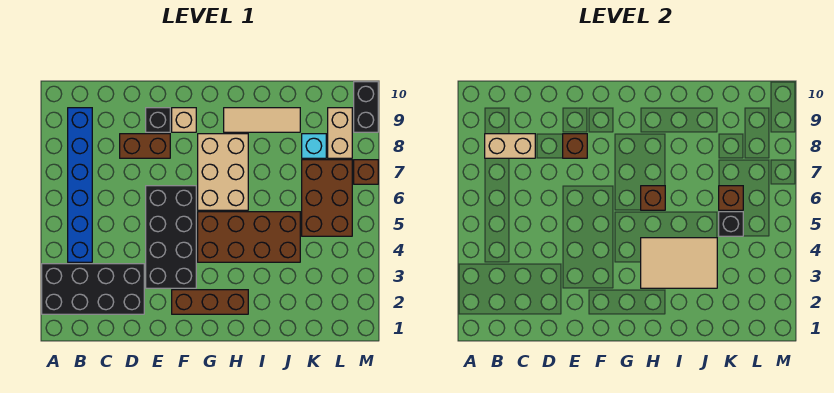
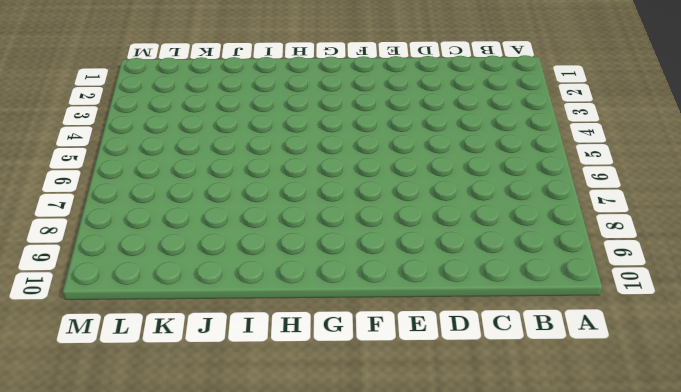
none -> black brick A2:D3 level 1
none -> blue brick B4:B9 level 1
none -> brown brick D8:E8 level 1

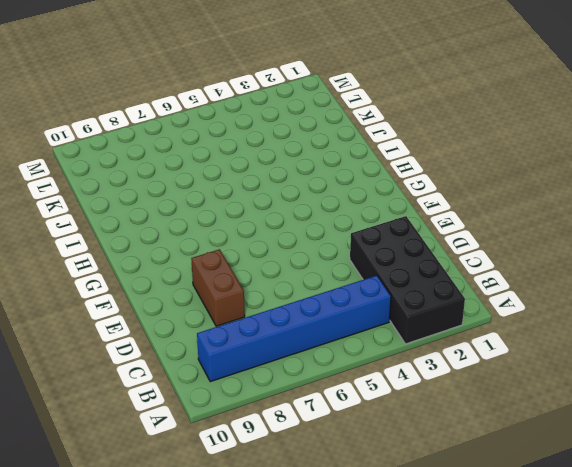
none -> black brick E3:F6 level 1
none -> black brick E9 level 1
none -> brown brick F2:H2 level 1

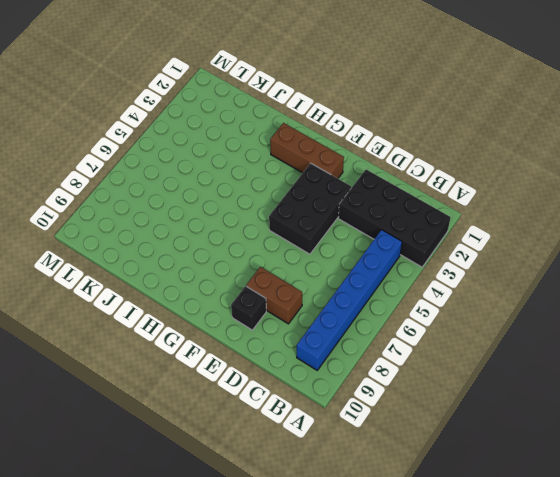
black brick E3:F5 level 1 -> black brick E3:F6 level 1
none -> tan brick F9 level 1
none -> brown brick G4:J5 level 1
none -> tan brick G6:H8 level 1

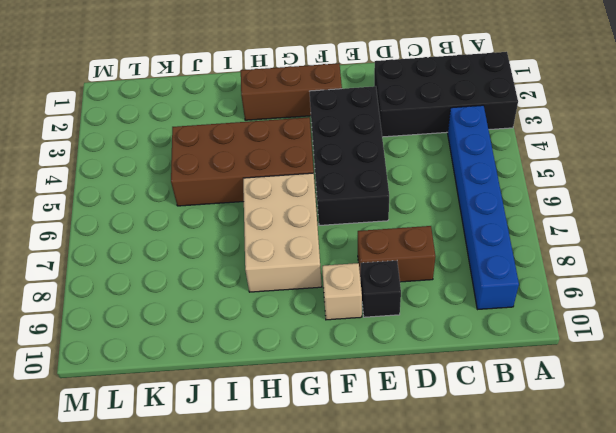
none -> tan tile H9:J9 level 1
none -> brown brick K5:L7 level 1
none -> cyan brick K8 level 1

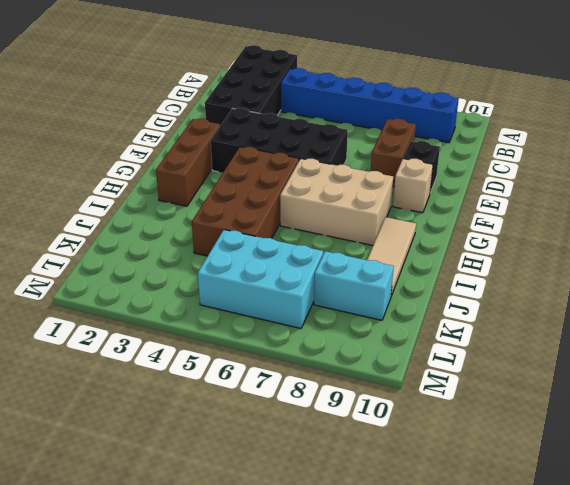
cyan brick K5:L7 level 1 -> brown brick K5:L7 level 1
cyan brick K8:K9 level 1 -> cyan brick K8 level 1
none -> tan brick L8:L9 level 1
none -> brown brick M7 level 1
none -> black brick M9:M10 level 1

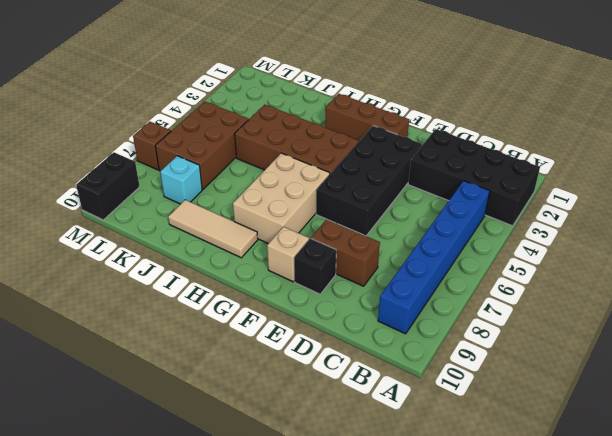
none -> tan brick L8:L9 level 1
none -> tan brick B8:C8 level 2
none -> brown brick E8 level 2

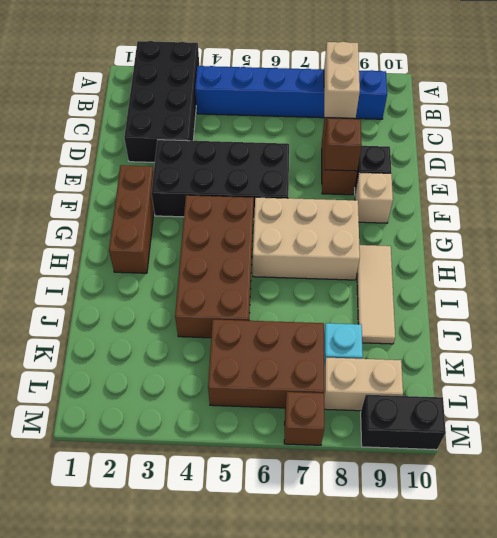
none -> tan tile H3:J4 level 2
none -> brown brick H6 level 2
none -> black brick K5 level 2

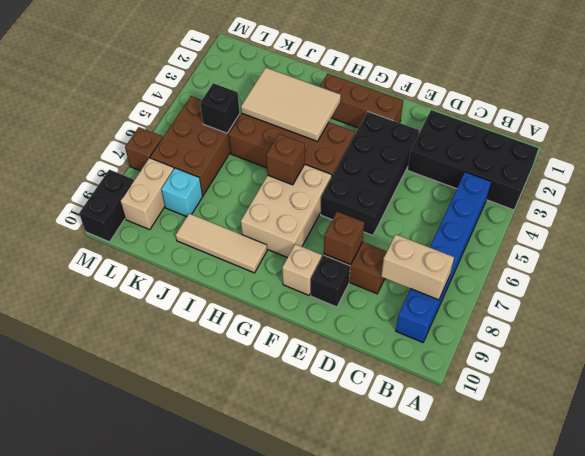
none -> brown brick K6 level 2

